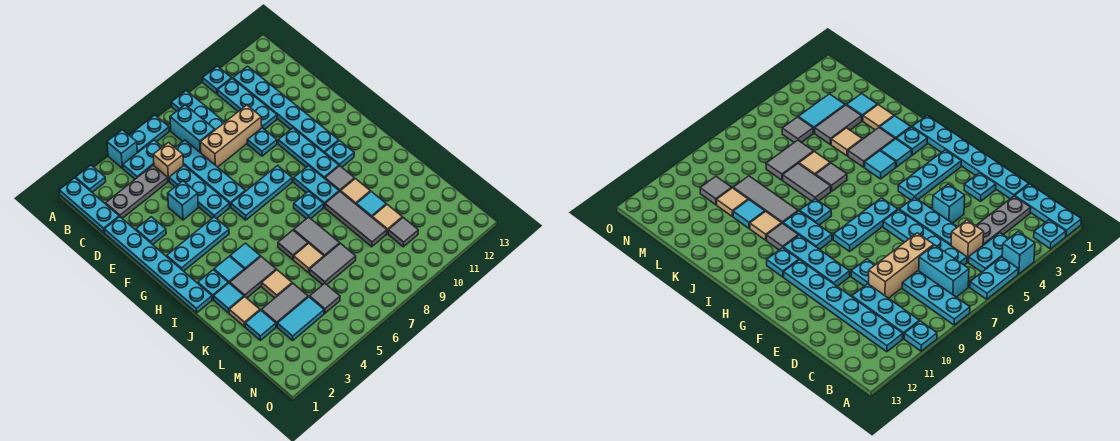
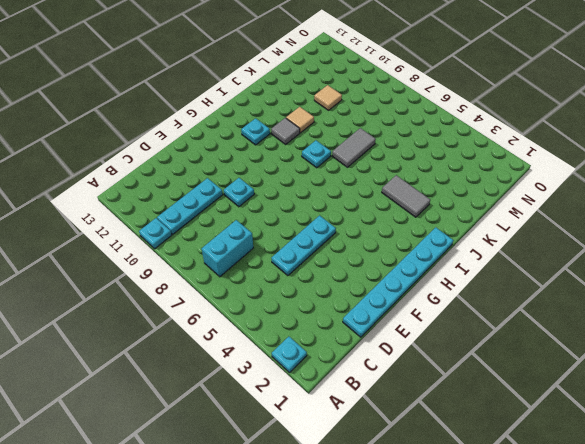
none -> cyan plate A1:C1 level 1
none -> cyan brick A4 level 1
none -> cyan plate A5:A6 level 1
none -> cyan plate A8:C8 level 1

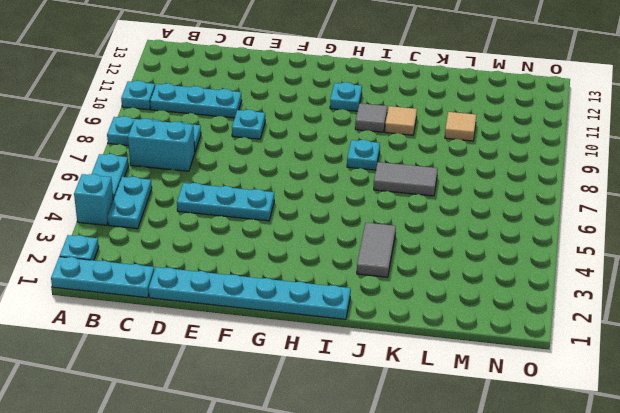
none -> cyan plate B11:G11 level 1
none -> grey plate C2:C4 level 1
none -> tan brick C5 level 1
none -> cyan plate C6:F6 level 1

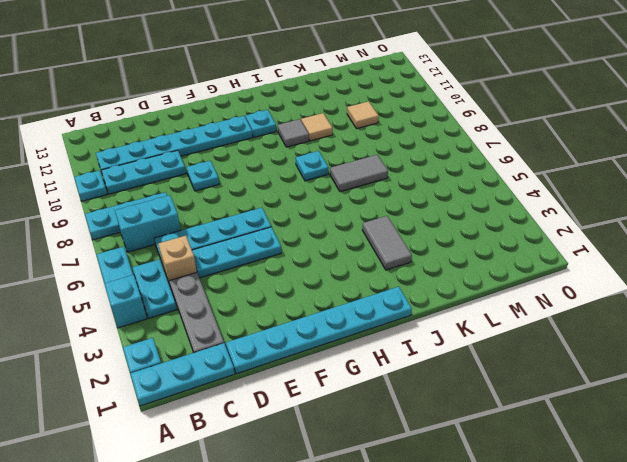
none -> tan brick D7:D9 level 1
none -> cyan plate E2 level 1
none -> cyan brick E4 level 1
none -> cyan plate F10:H10 level 1

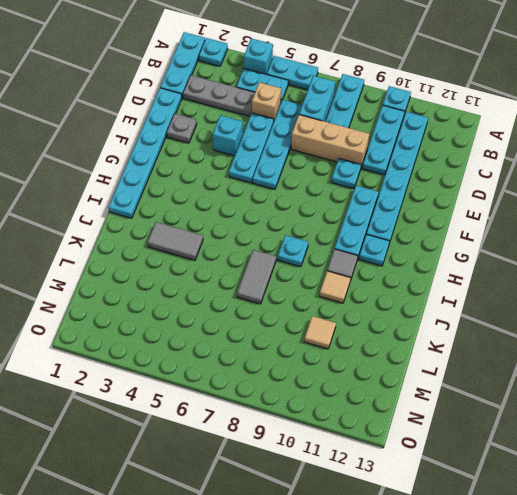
grey plate E2 level 1 -> cyan plate E2 level 1
none -> cyan plate G2:G4 level 1
none -> cyan plate G6:G8 level 1
none -> cyan plate H9:I9 level 1
none -> cyan plate I2 level 1

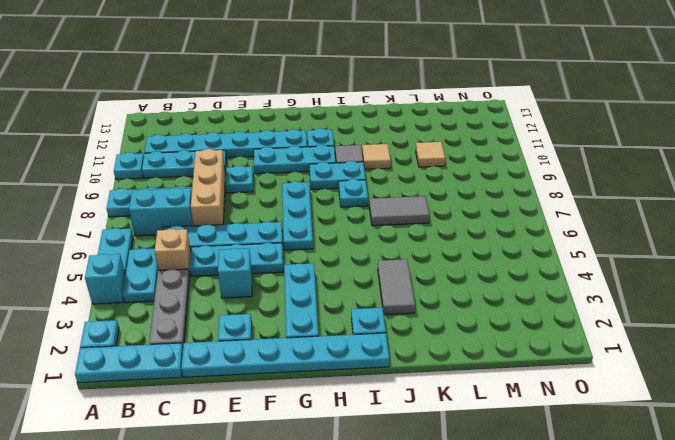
none -> cyan tile I3 level 1
none -> cyan tile I4 level 1
none -> cyan tile J2 level 1
none -> grey tile J6 level 1

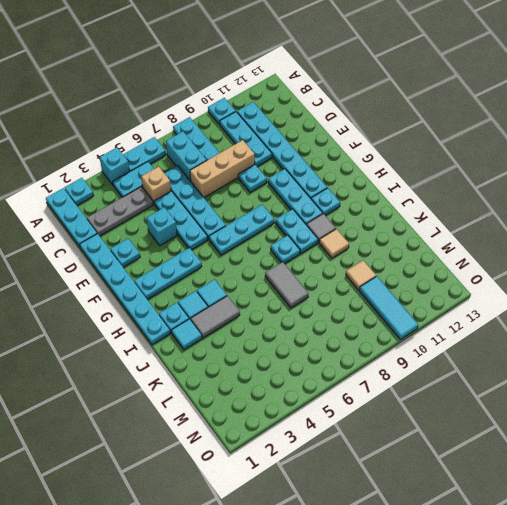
cyan tile M10:O10 level 1 -> grey tile M10 level 1
none -> grey tile J6 level 1
none -> grey tile J9:L9 level 1
none -> tan tile K2 level 1
none -> tan tile K4 level 1

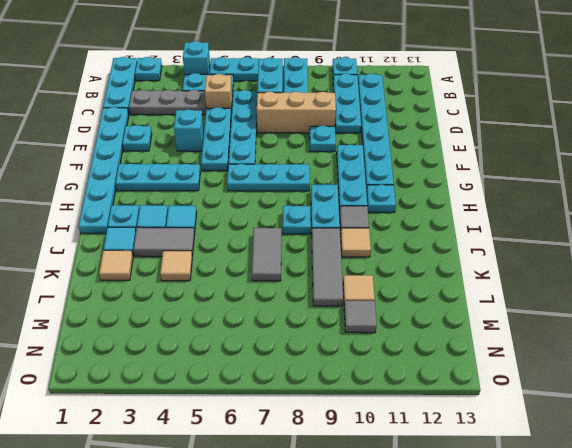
none -> grey tile J6 level 1
none -> tan tile K6 level 1
none -> cyan tile K10 level 1
none -> cyan tile L2 level 1

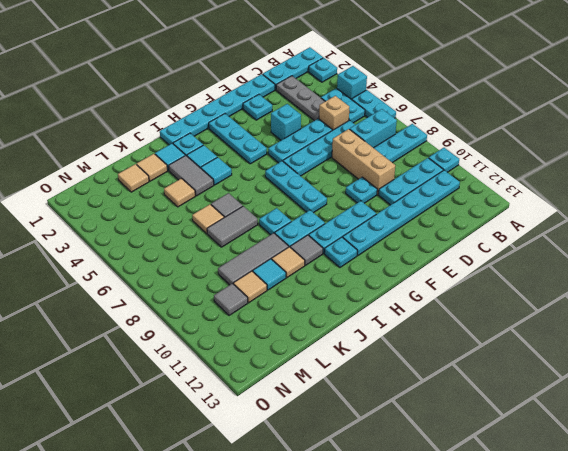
tan tile L2 level 1 -> cyan tile L2 level 1
none -> grey tile L3:L4 level 1
none -> grey tile L6:L7 level 1
none -> cyan tile M3:M4 level 1
none -> grey tile M5 level 1

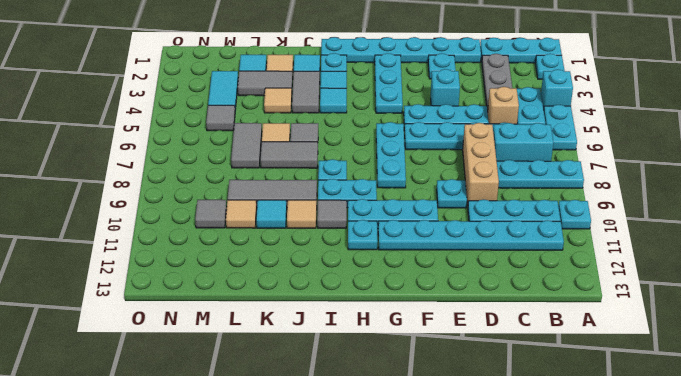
grey tile K3:L3 level 1 -> grey tile L3:L4 level 1

